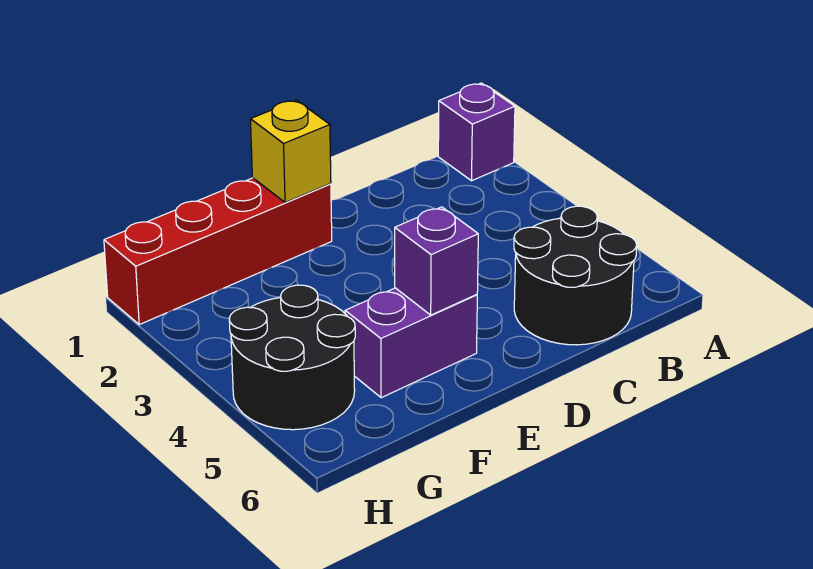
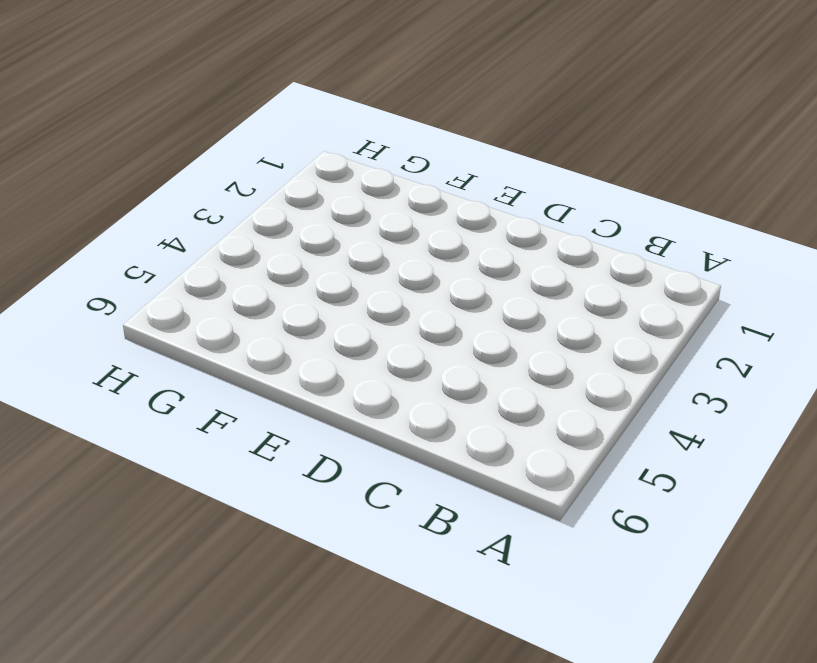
none -> purple brick A1 level 1
none -> black round brick B5:C6 level 1

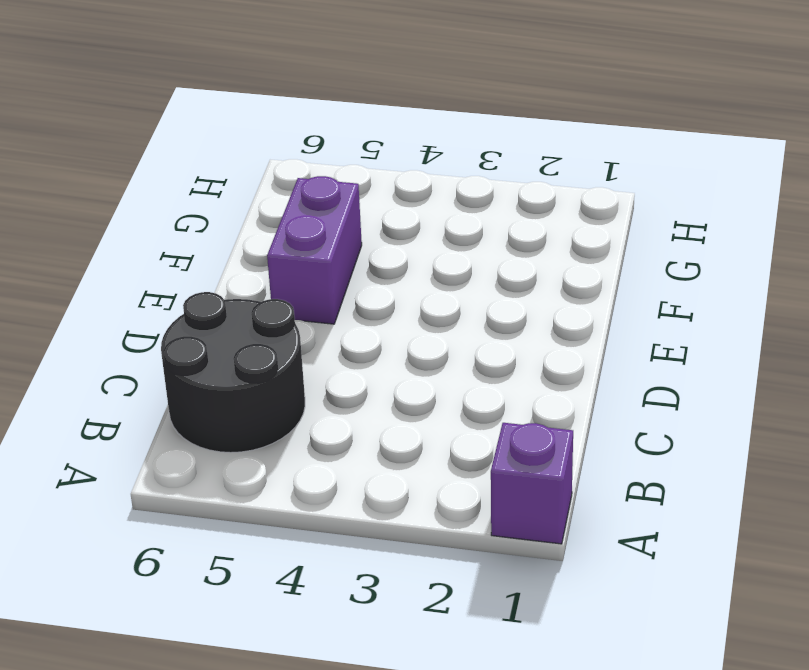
none -> red brick E1:H1 level 1
none -> black round brick G4:H5 level 1

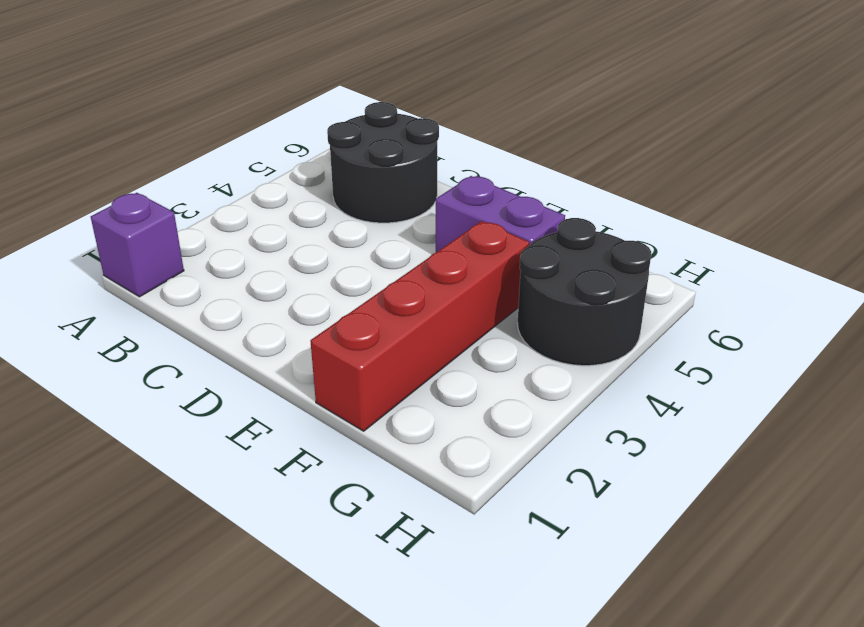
red brick F1:F4 level 1 -> red brick E1:H1 level 1
none -> yellow brick E1 level 2
none -> purple brick E5 level 2

